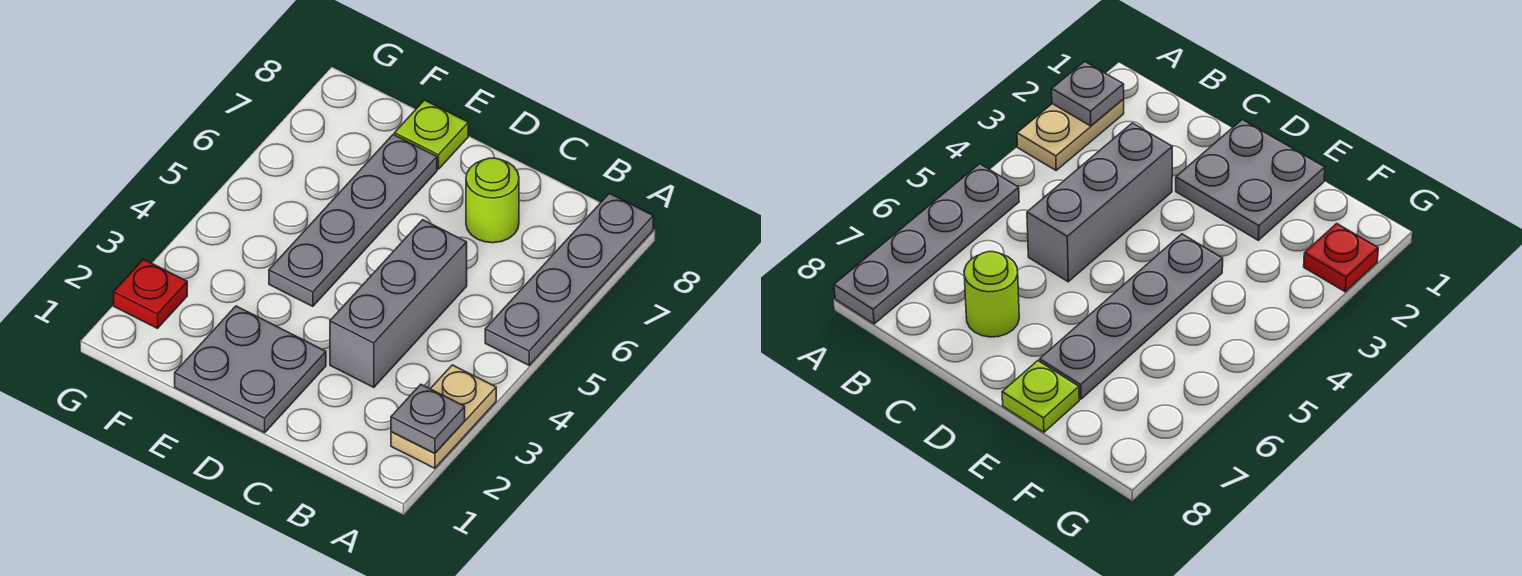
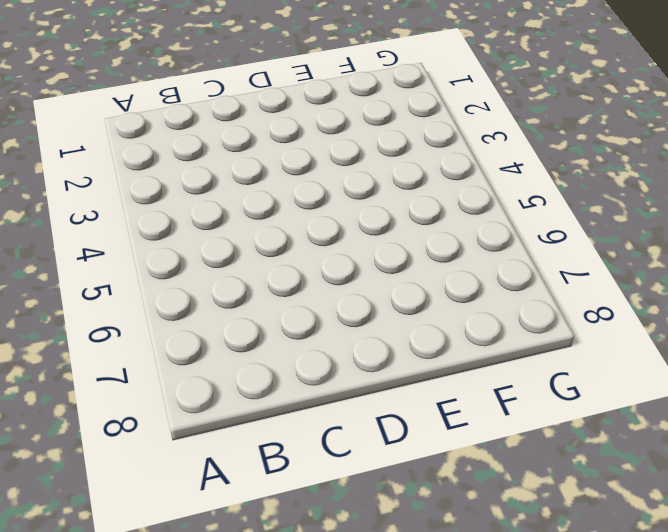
none -> tan plate A2:A3 level 1
none -> grey plate A5:A8 level 1

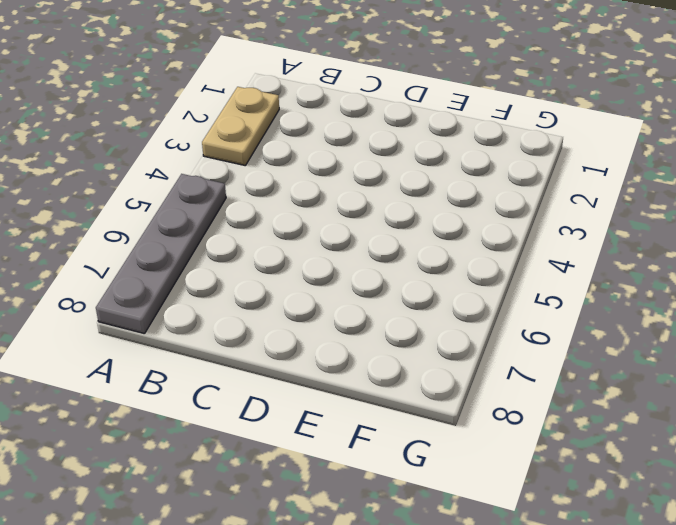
none -> grey brick C3:C5 level 1
none -> lime round brick C7 level 1

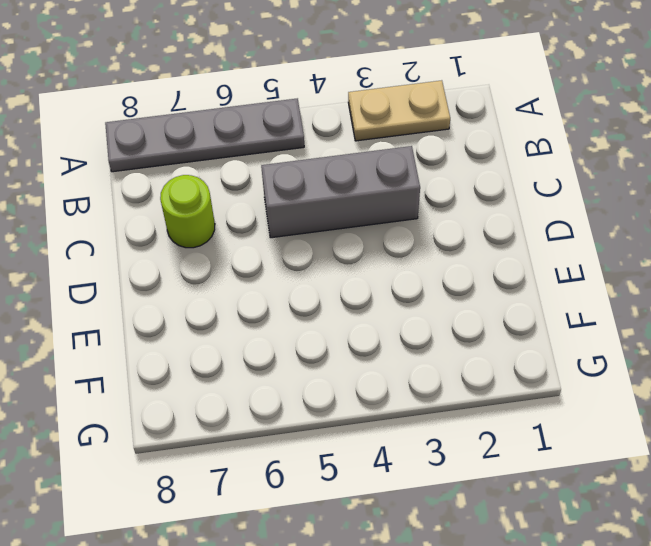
none -> grey plate D1:E2 level 1
none -> grey plate E4:E7 level 1

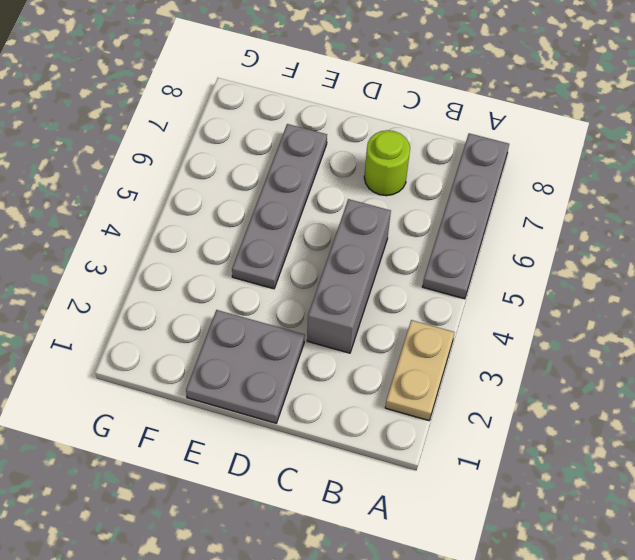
none -> lime plate E8 level 1
none -> red plate G2 level 1

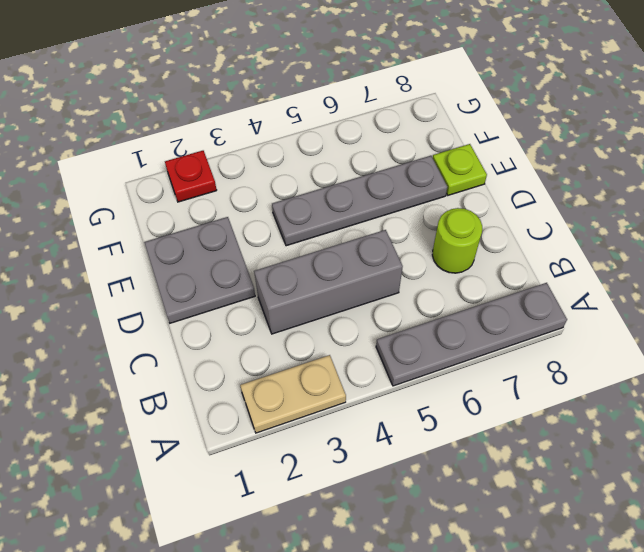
none -> grey plate A2 level 2

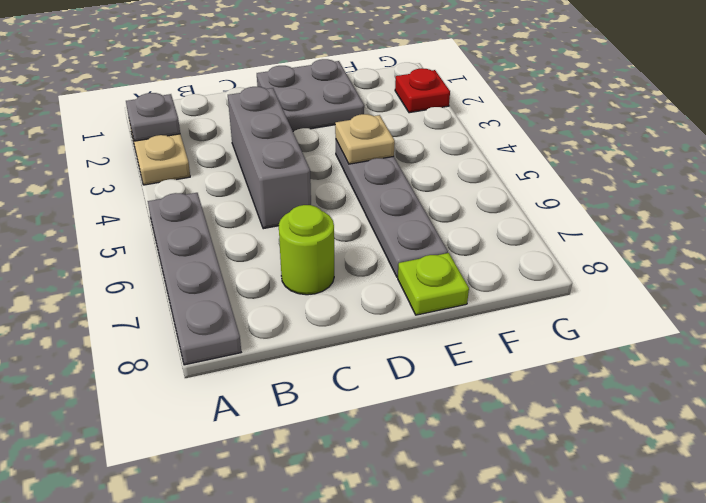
tan plate E4 level 2 -> none

